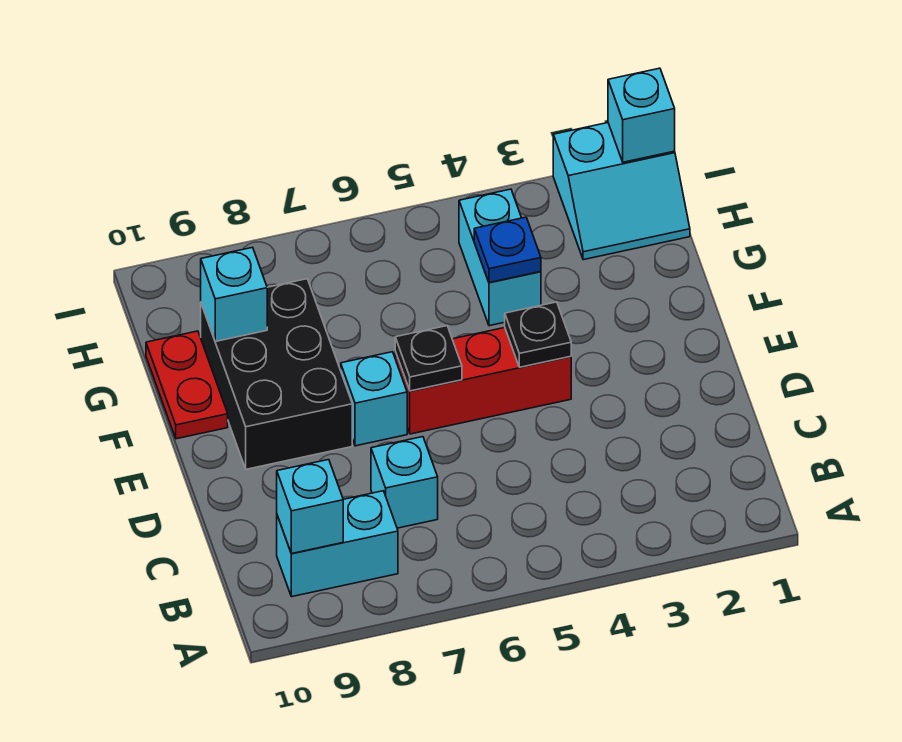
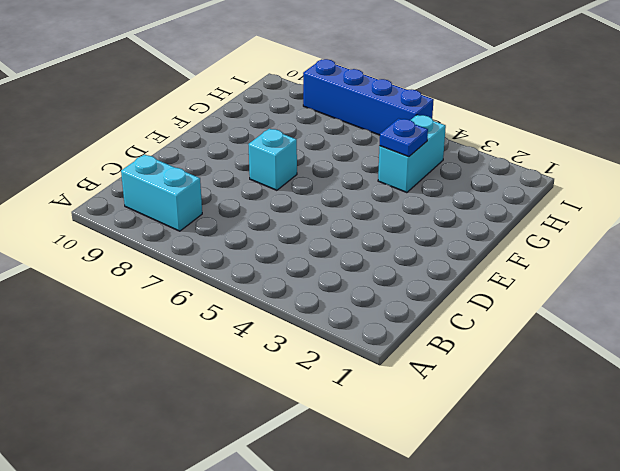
blue brick I5:I8 level 1 -> none
none -> cyan brick C7 level 1
none -> red brick E4:E6 level 1
none -> black brick E8:G9 level 1

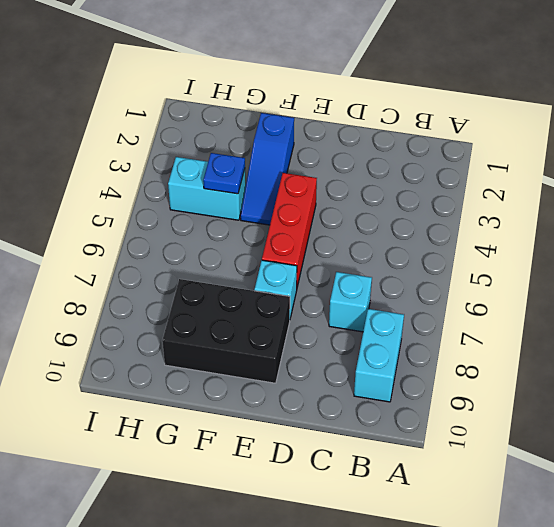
blue slope F2:F4 level 1 top 2 -> none
none -> red plate F10:G10 level 1
none -> cyan slope H1:I2 level 1 top I
none -> cyan brick B9 level 2

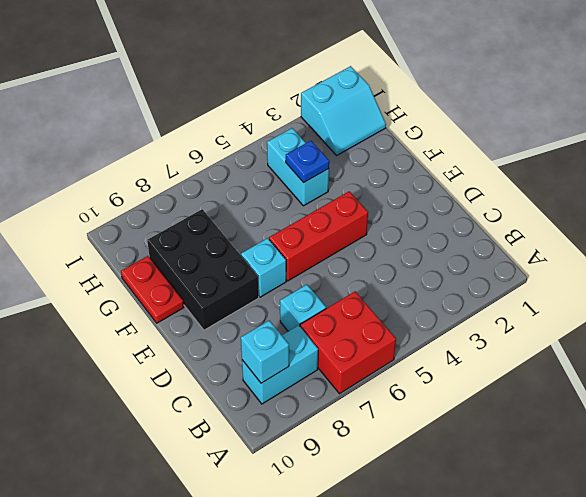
red brick A6:B7 level 1 -> none
none -> black plate E4 level 2
none -> black plate E6 level 2
none -> cyan brick G9 level 2

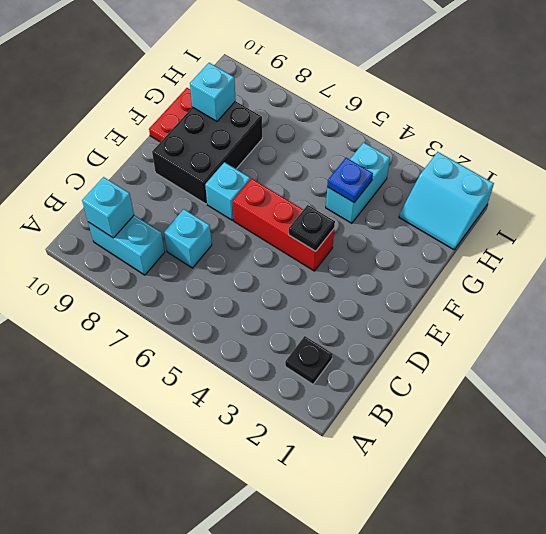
black plate B2 level 1 -> black plate E6 level 2
none -> cyan brick I1 level 2

